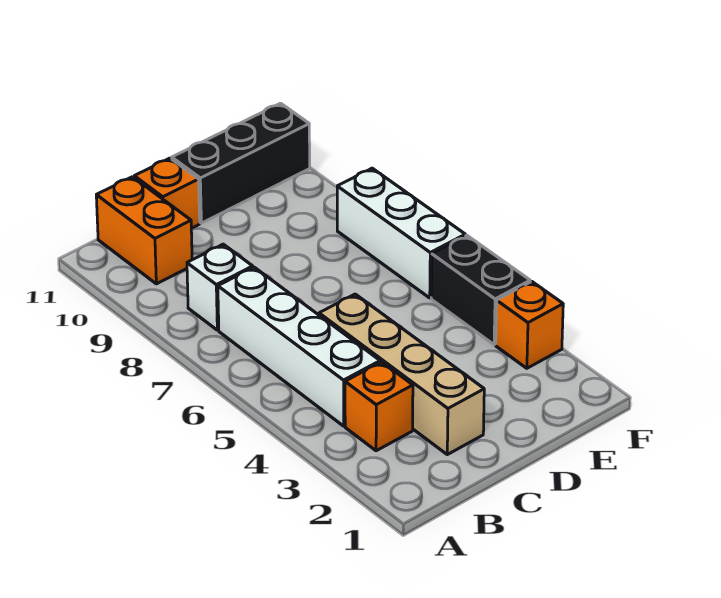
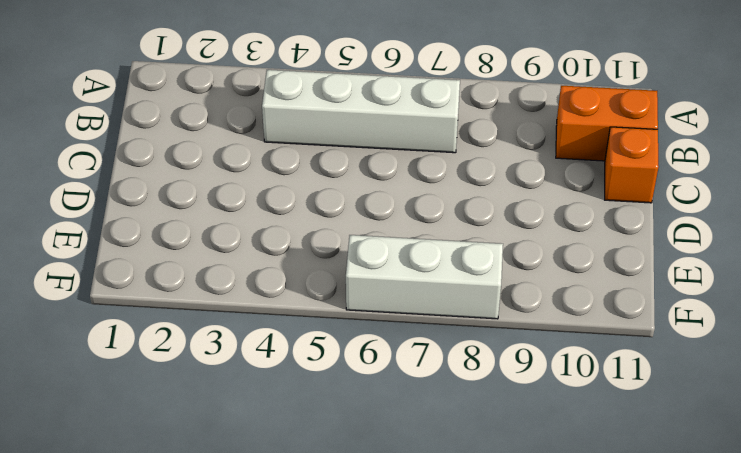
none -> orange brick B3 level 1
none -> white brick B8 level 1

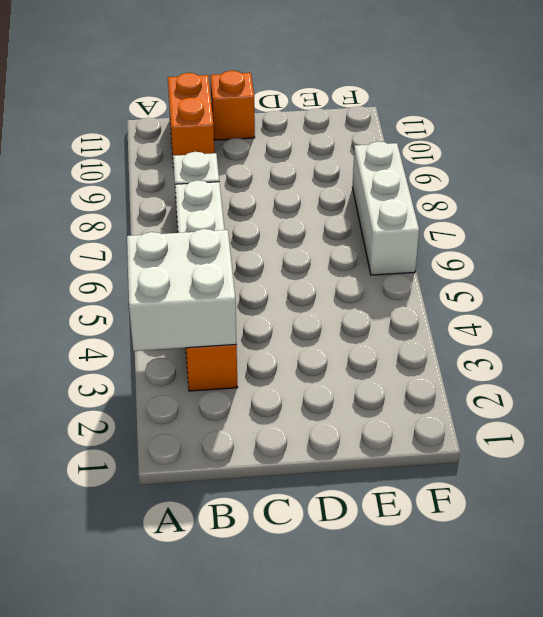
white brick A3:B4 level 2 -> none
none -> tan brick C2:C5 level 1
none -> black brick D11:F11 level 1

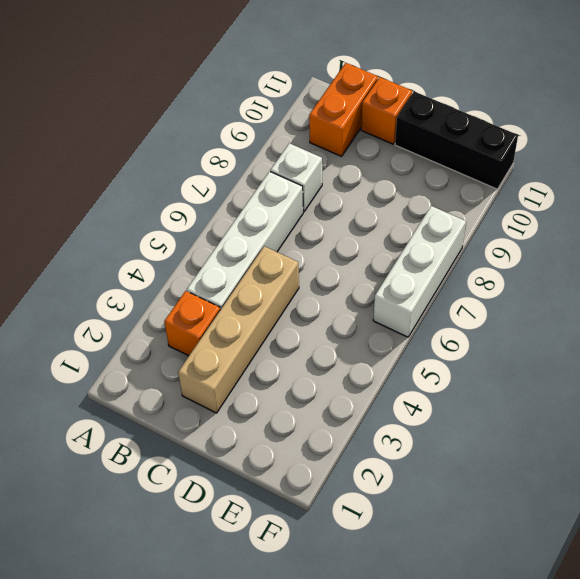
none -> orange brick F3 level 1
none -> black brick F4:F5 level 1

